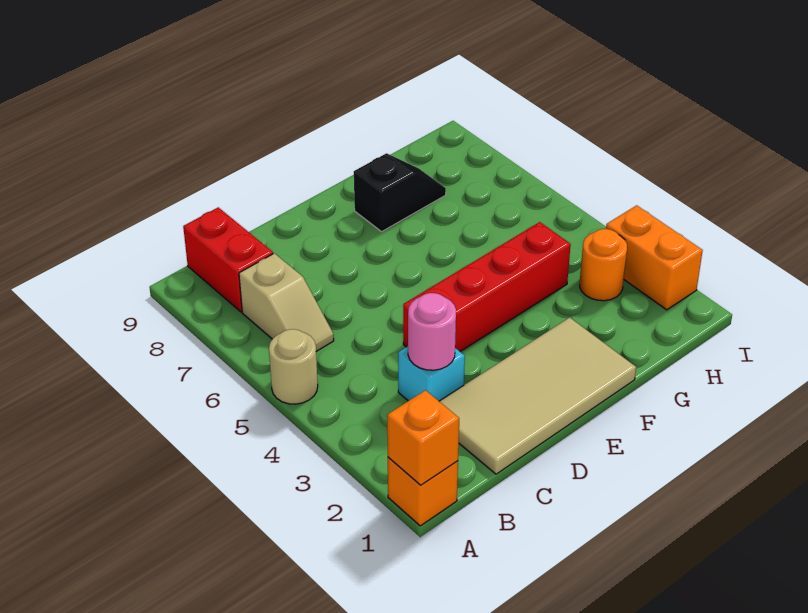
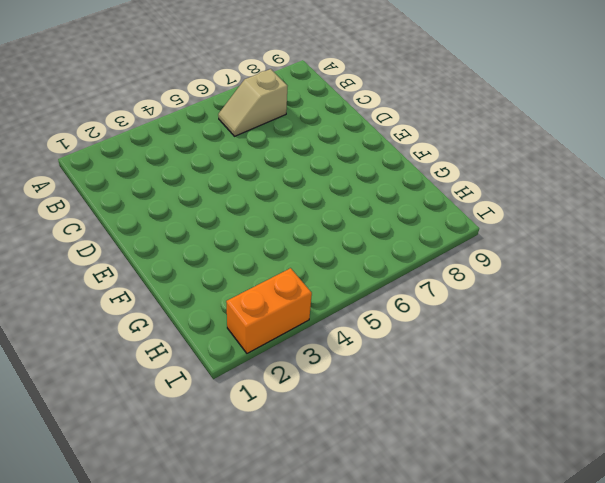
none -> orange brick A1 level 1
none -> tan round brick A5 level 1
none -> red brick B8:B9 level 1

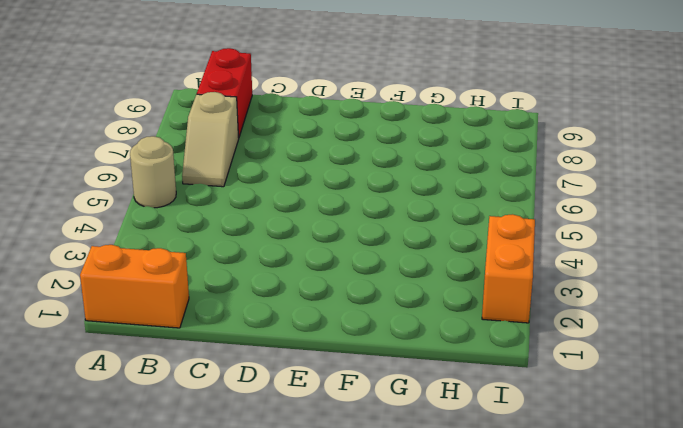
orange brick A1:B1 level 1 -> orange brick A1 level 1
none -> tan tile C1:F2 level 1
none -> cyan brick C3 level 1
none -> red brick D4:G4 level 1

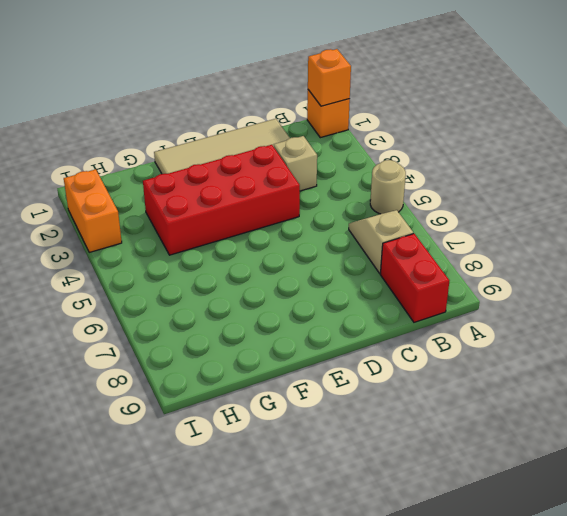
tan brick C3 level 1 -> cyan brick C3 level 1
red brick D3:G4 level 1 -> red brick D4:G4 level 1
none -> black slope F8:G8 level 1 top F
none -> orange round brick H3 level 1
none -> pink round brick C3 level 2

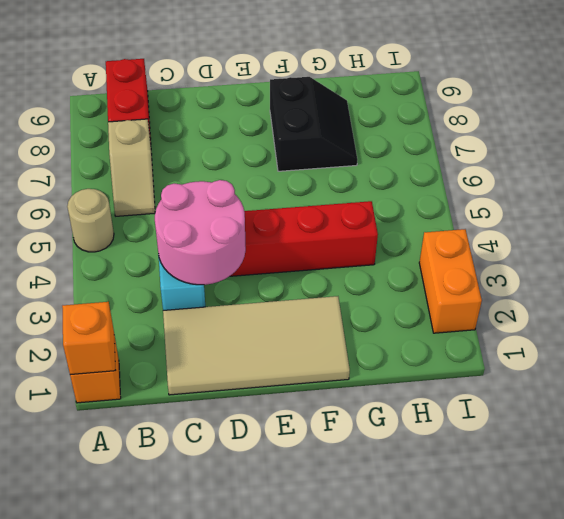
pink round brick C3:D4 level 2 -> pink round brick C3 level 2
black slope F7:G8 level 1 top F -> black slope F8:G8 level 1 top F
none -> orange round brick H3 level 1

